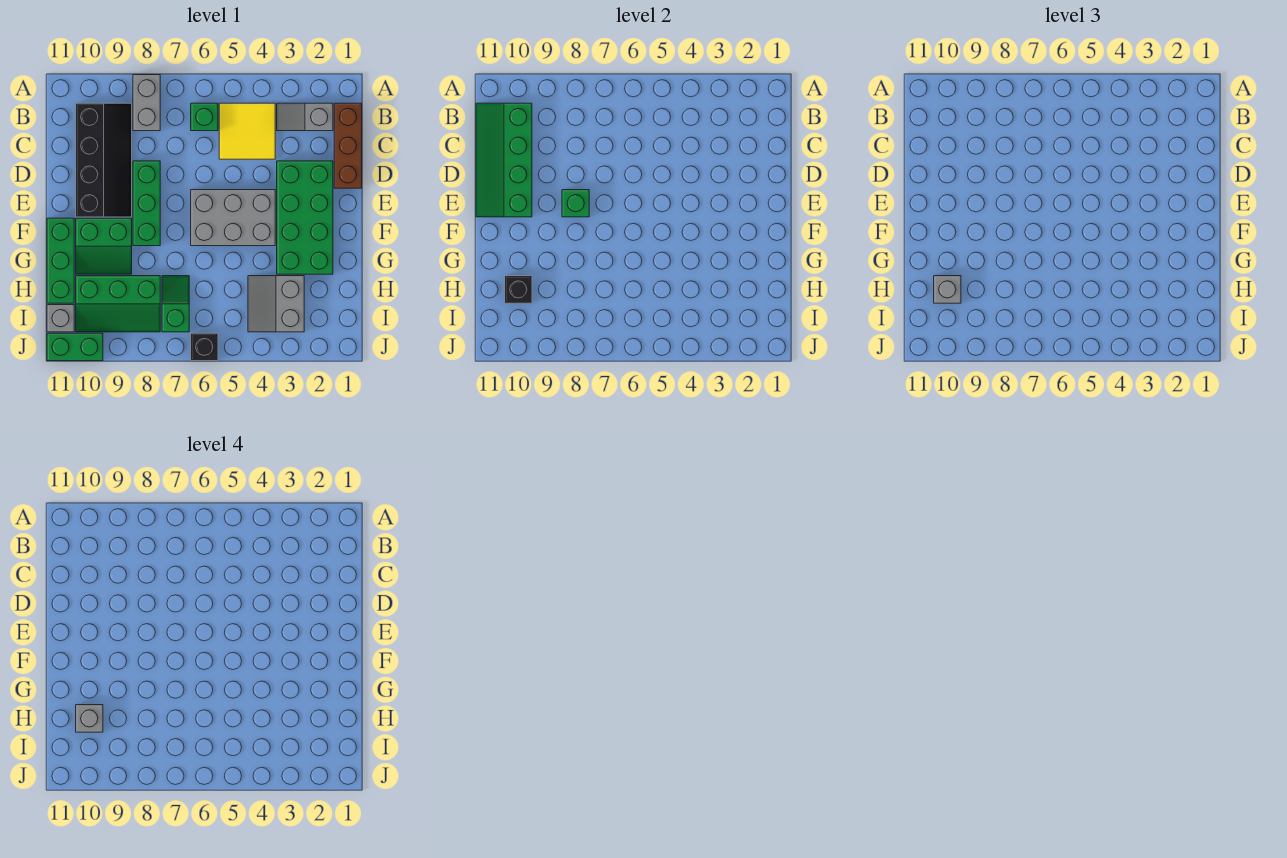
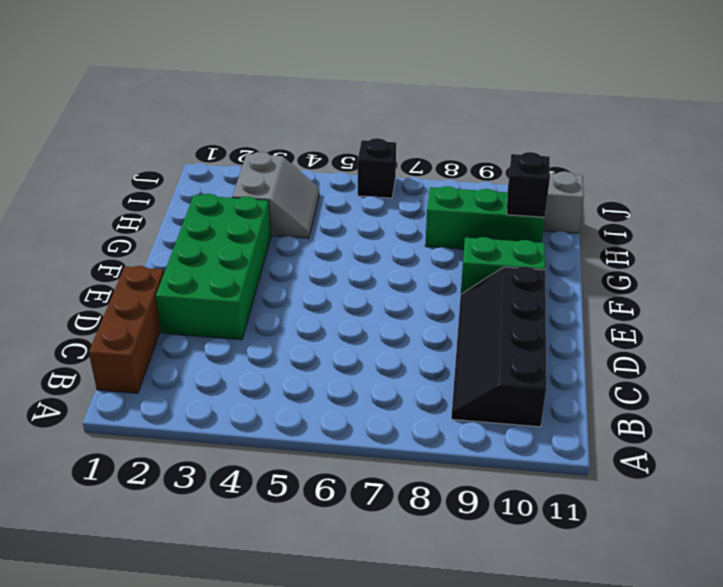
none -> grey brick A8:B8 level 1
none -> grey slope B2:B3 level 1 top 2
none -> yellow tile B4:C5 level 1

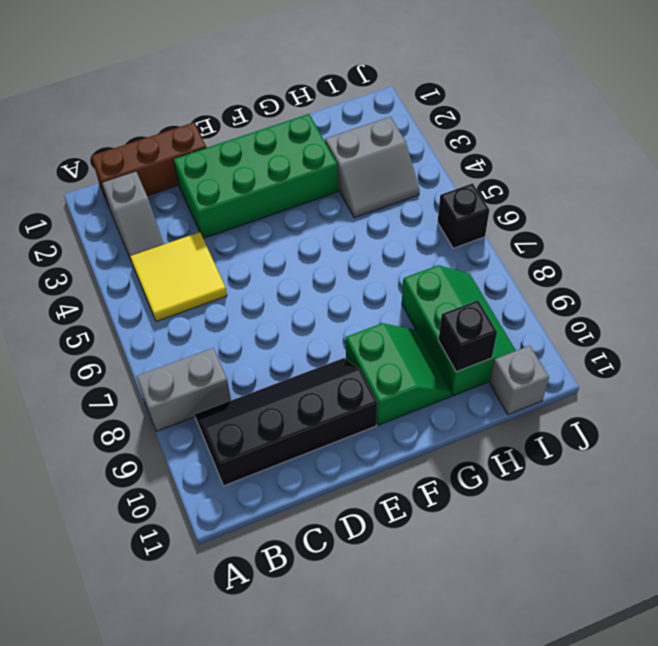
none -> green brick B6 level 1
none -> green brick D8:F8 level 1
none -> grey brick E4:F6 level 1

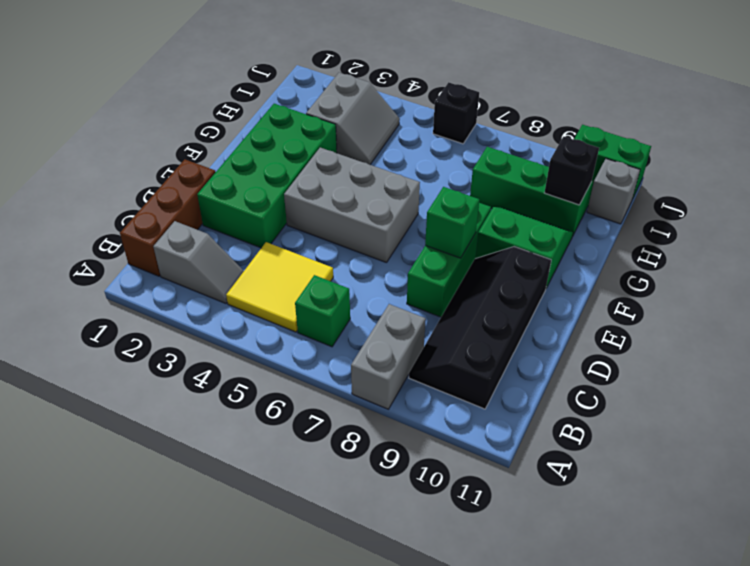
none -> green brick F11:H11 level 1
none -> green slope H7:I7 level 1 top I
none -> green slope B10:E11 level 2 top 10

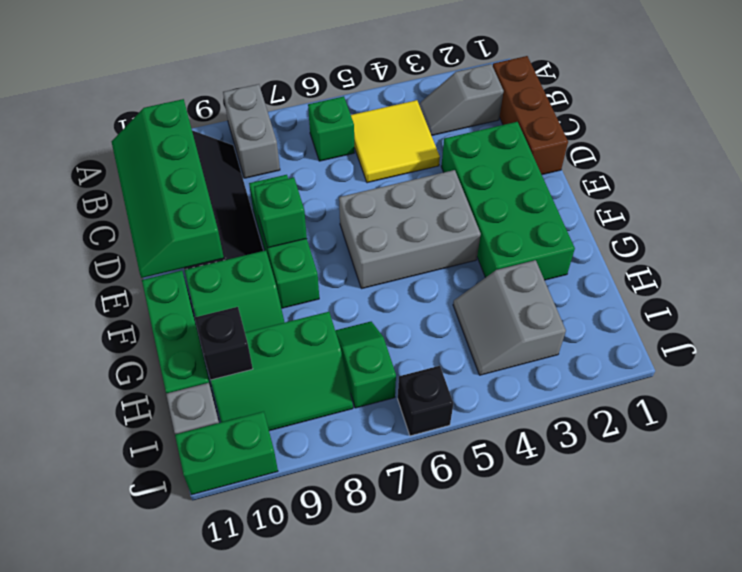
none -> grey brick H10 level 3
none -> grey brick H10 level 4

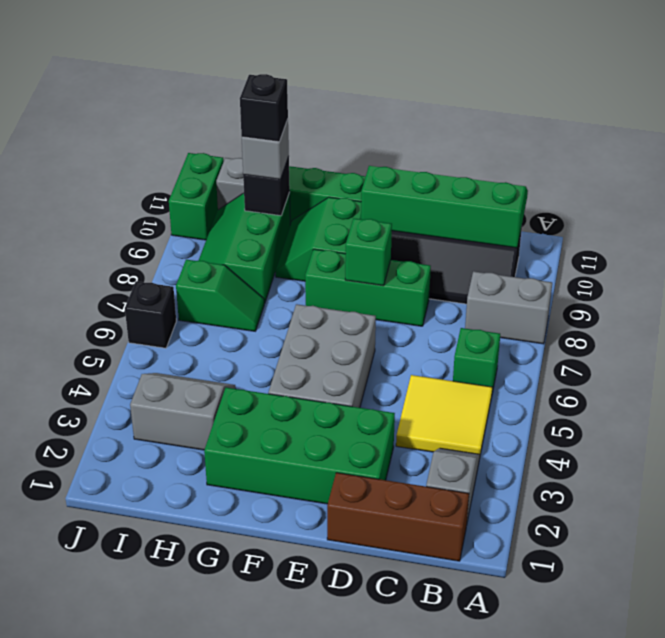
black brick H10 level 4 -> grey brick H10 level 4

